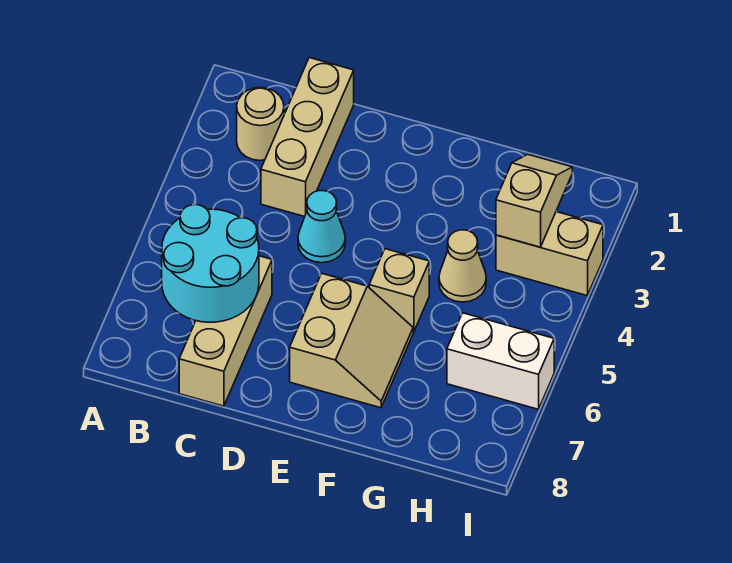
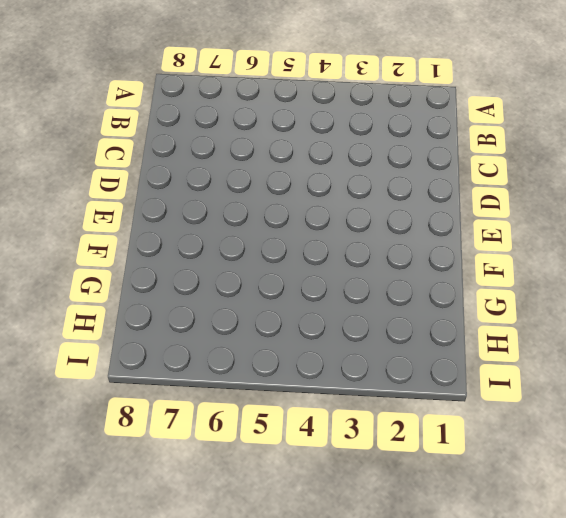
none -> tan round brick B2 level 1
none -> tan brick C1:C3 level 1

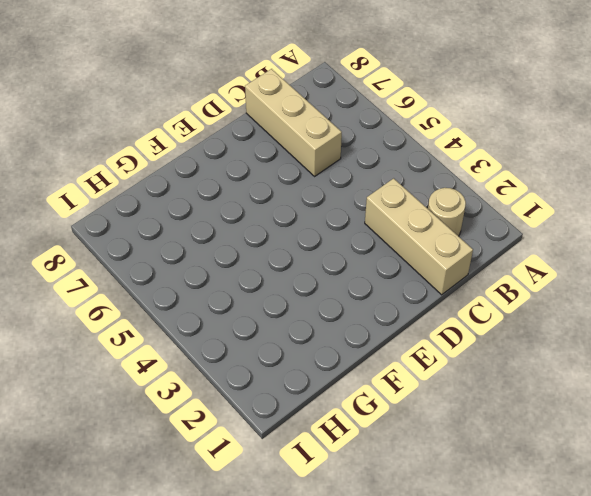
none -> cyan cone D4 level 1
none -> tan slope E6:F7 level 1 top E

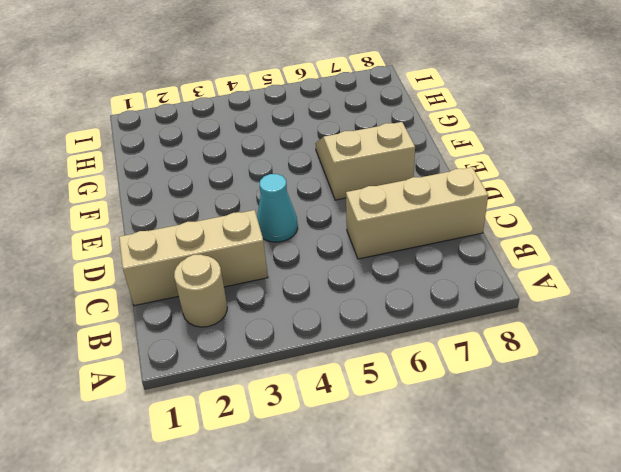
none -> tan brick F5 level 1
none -> tan cone G4 level 1

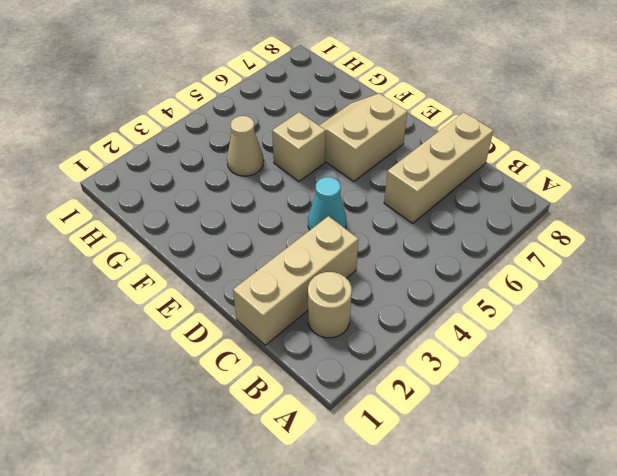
none -> tan brick H3:I3 level 1
none -> white brick H6:I6 level 1

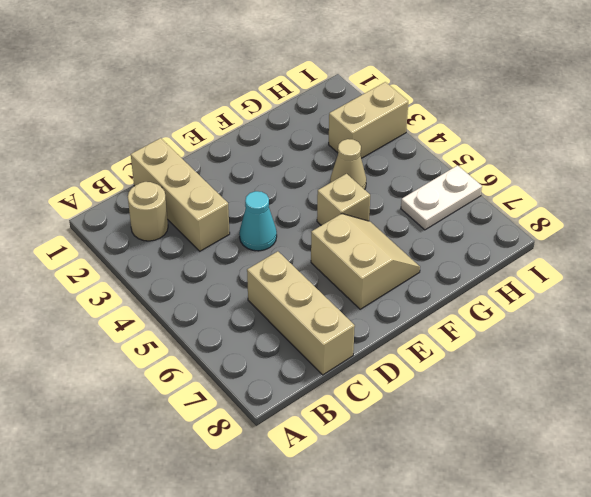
white plate H6:I6 level 1 -> white brick H6:I6 level 1
none -> cyan round brick B6:C7 level 2
none -> tan slope H2:H3 level 2 top 3

